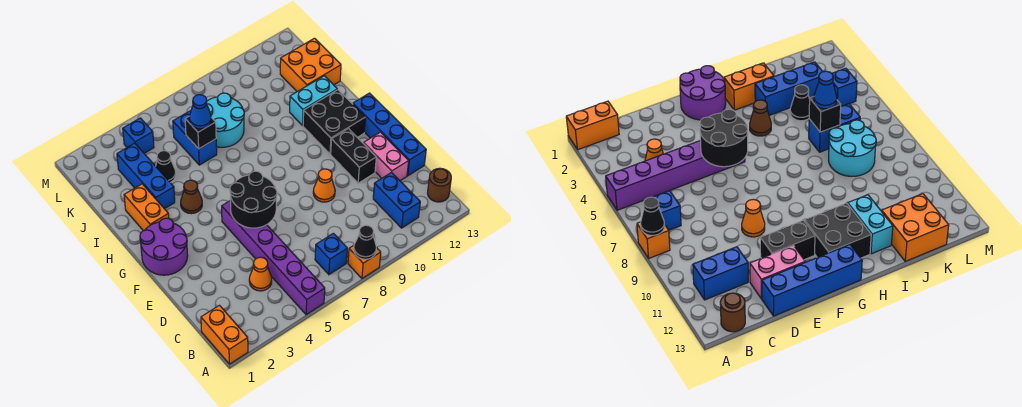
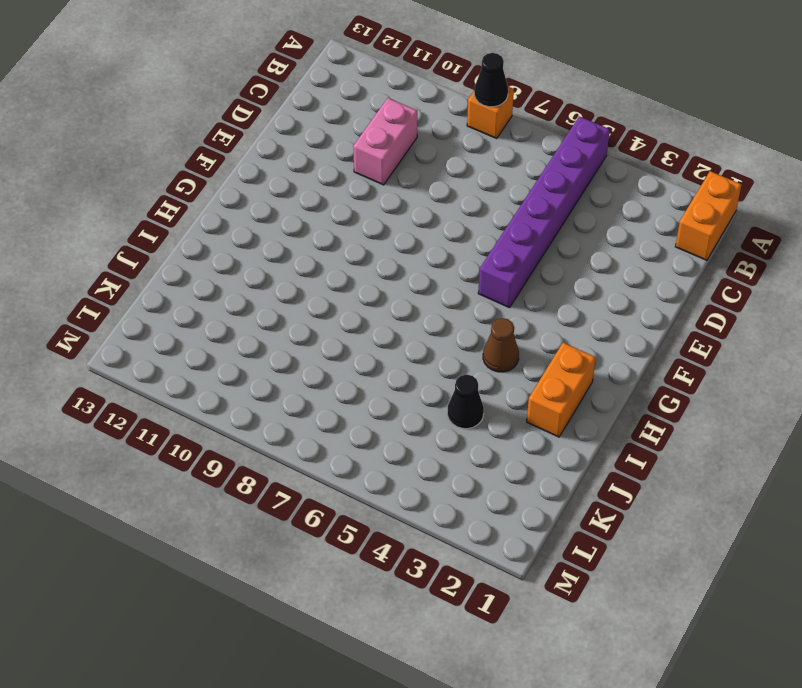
pink brick C10:D10 level 1 -> pink brick D12:E12 level 1
none -> blue brick B7 level 1
none -> blue brick B11:C11 level 1
none -> brown round brick B13 level 1

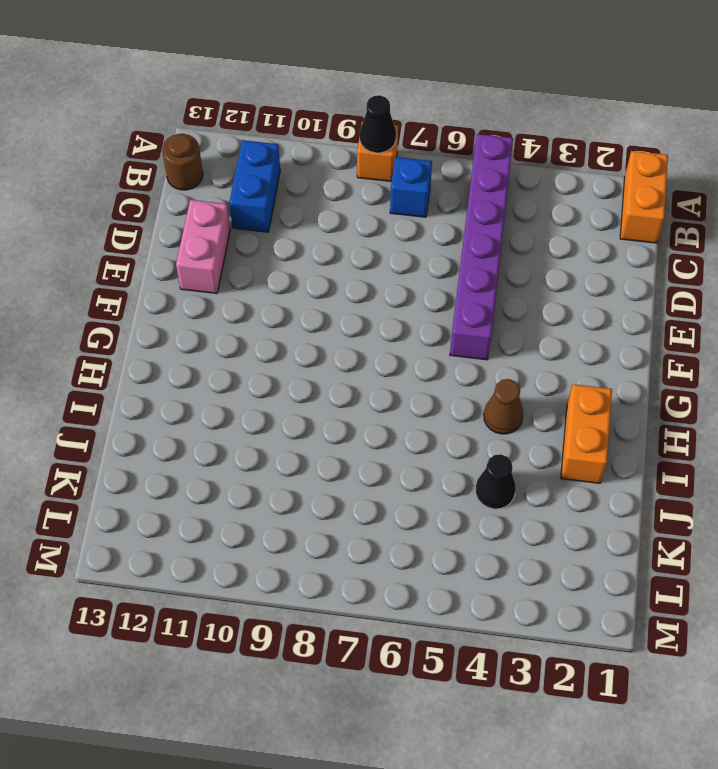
none -> orange cone C4 level 1
none -> blue brick D13:G13 level 1
none -> orange cone E9 level 1

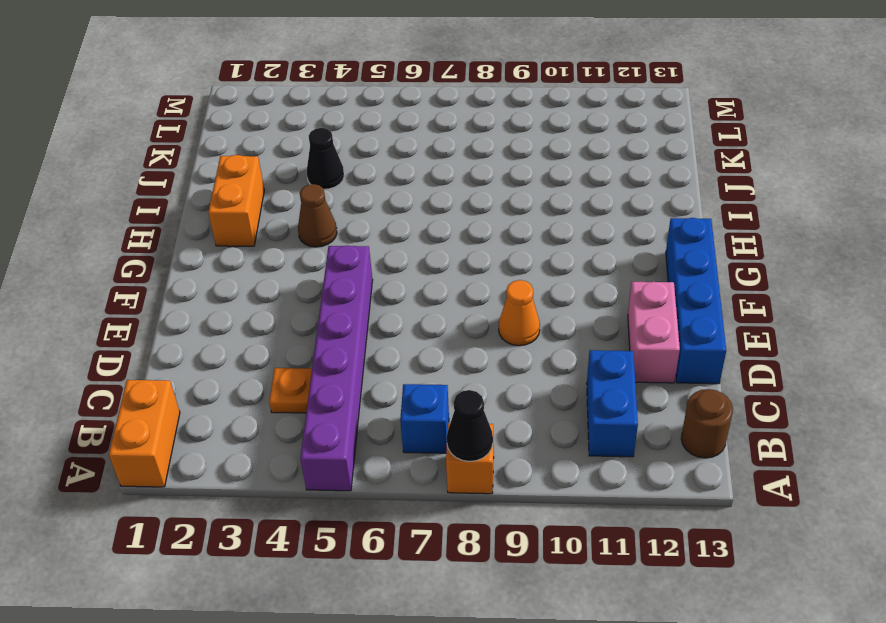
orange plate C4 level 1 -> orange cone C4 level 1
none -> black brick E11:F11 level 1
none -> purple round brick F1:G2 level 1
none -> black brick G11:H12 level 1

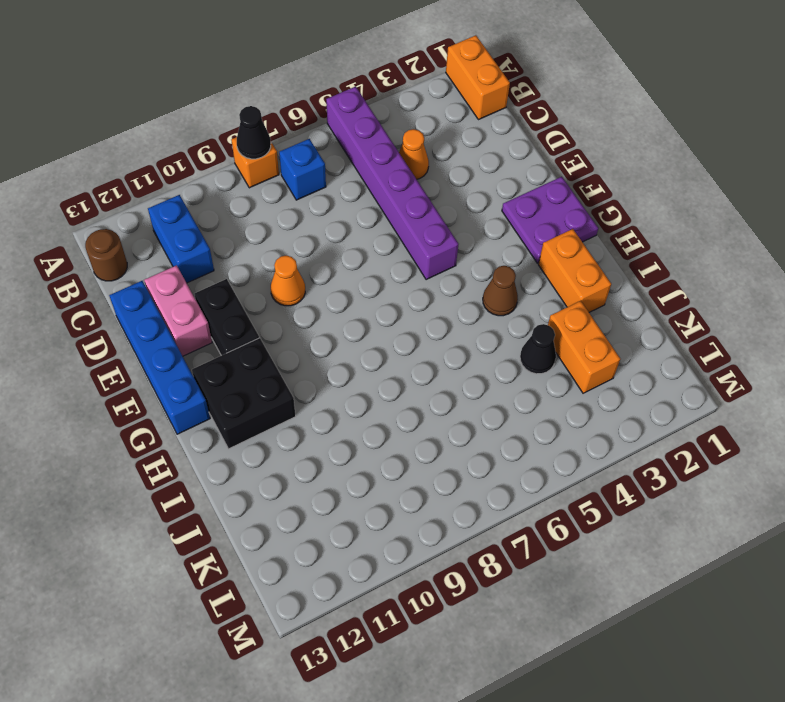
purple plate F1:G2 level 1 -> purple round brick F1:G2 level 1
orange brick J3:K3 level 1 -> blue brick I3:K3 level 1
none -> cyan brick I11:I12 level 1
none -> blue brick J6:K6 level 1
none -> cyan round brick J7:K8 level 1

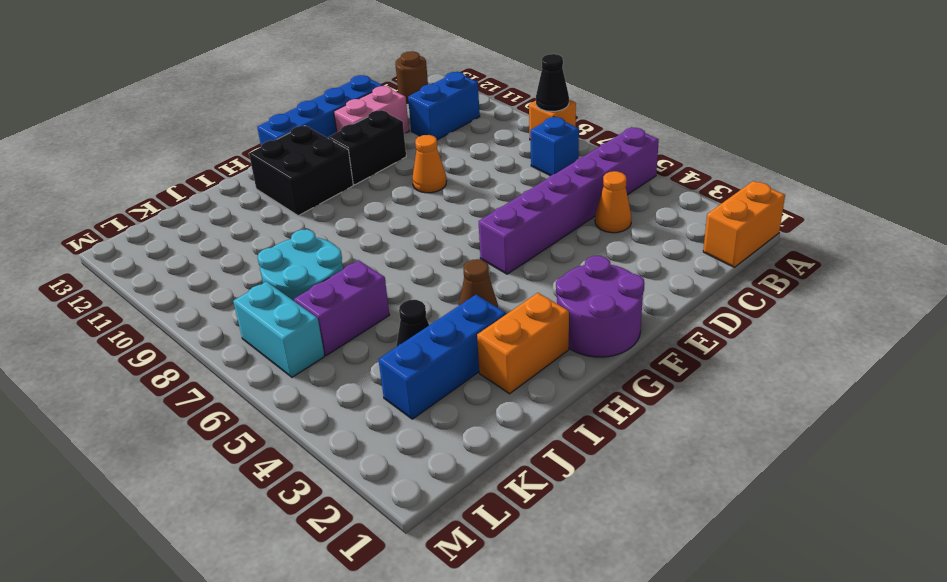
purple brick J6:K6 level 1 -> blue brick J6:K6 level 1
cyan brick L6:L7 level 1 -> cyan brick I11:I12 level 1
none -> orange brick J12:K13 level 1
none -> blue brick L4 level 1
none -> black round brick E5:F6 level 2

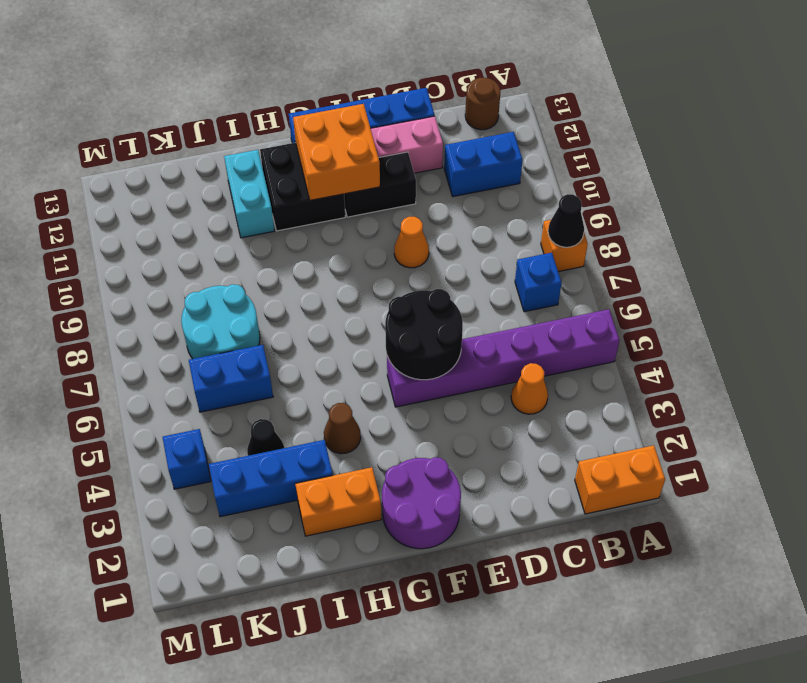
orange brick F11:G12 level 2 -> orange brick J12:K13 level 1
none -> black brick J6 level 2
none -> blue cone J6 level 3

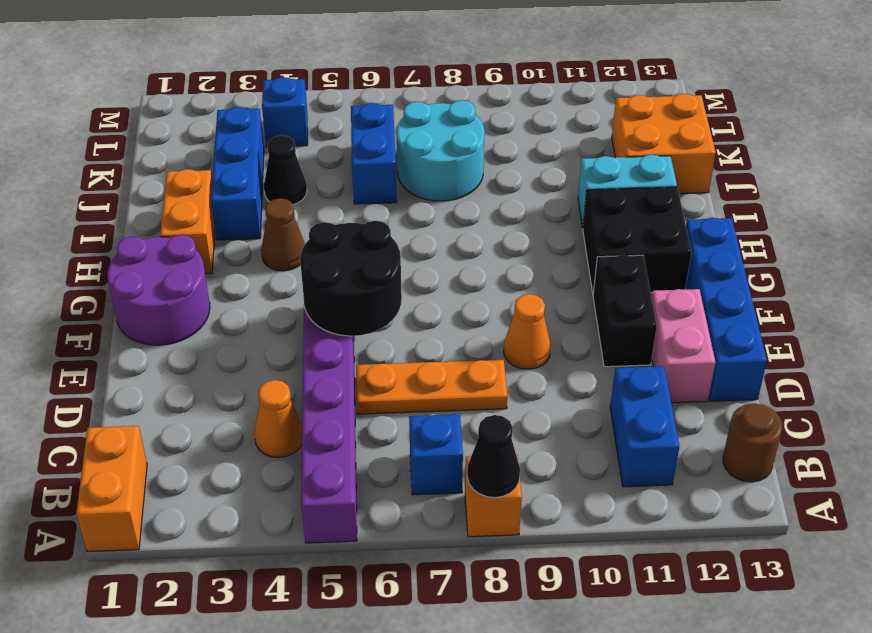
orange plate D6:D8 level 1 -> none
none -> black brick J6 level 2
none -> blue cone J6 level 3

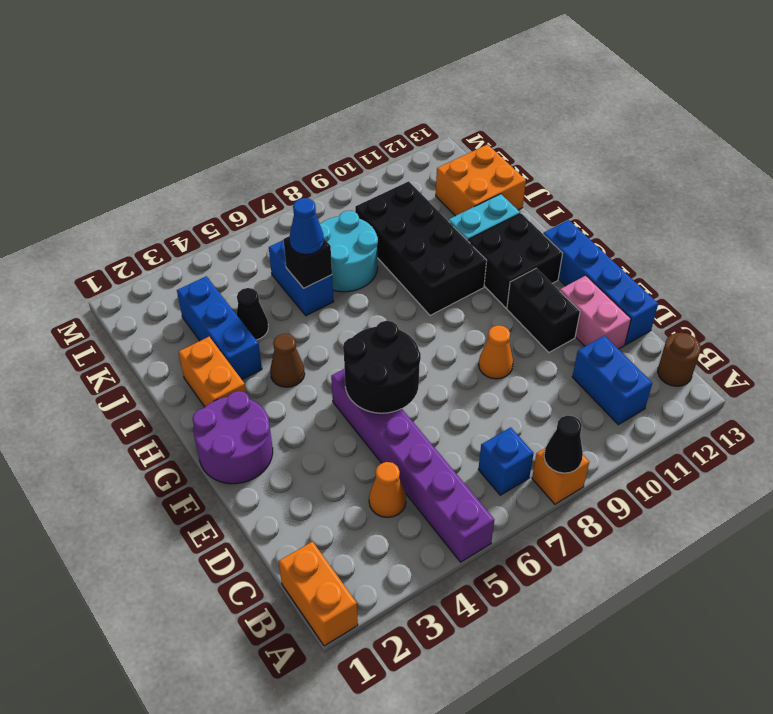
black brick H9:K10 level 1 -> none
none -> blue brick L4 level 1

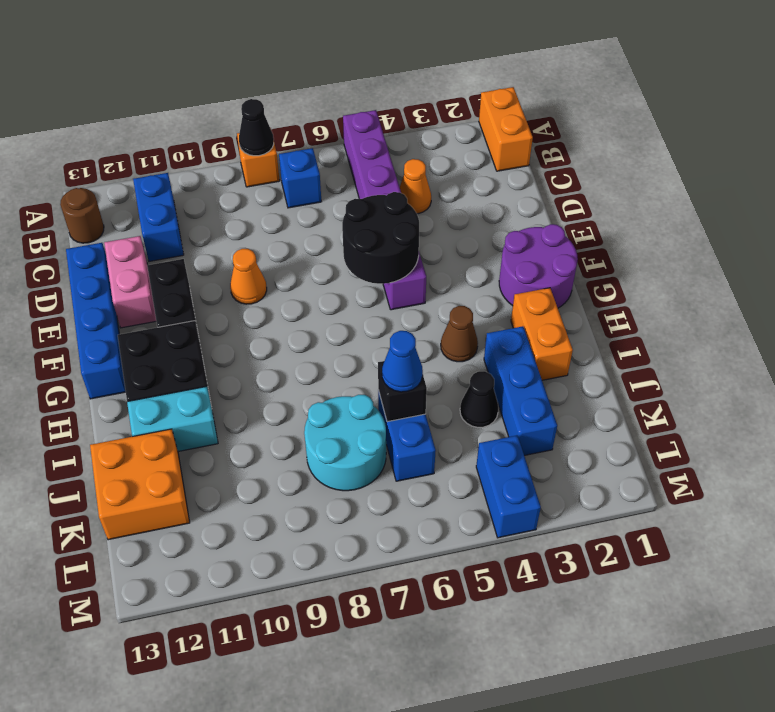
blue brick L4:M4 level 1 -> blue brick L4 level 1

